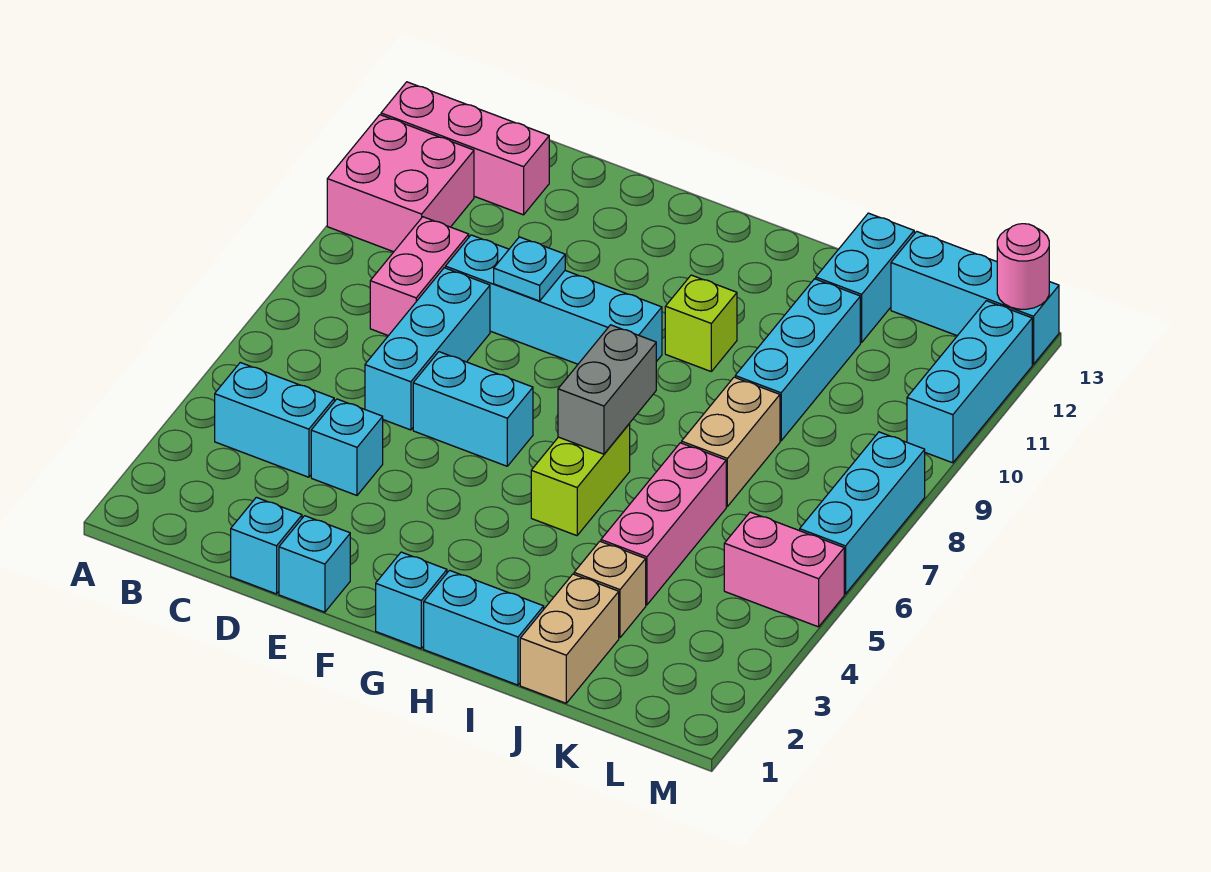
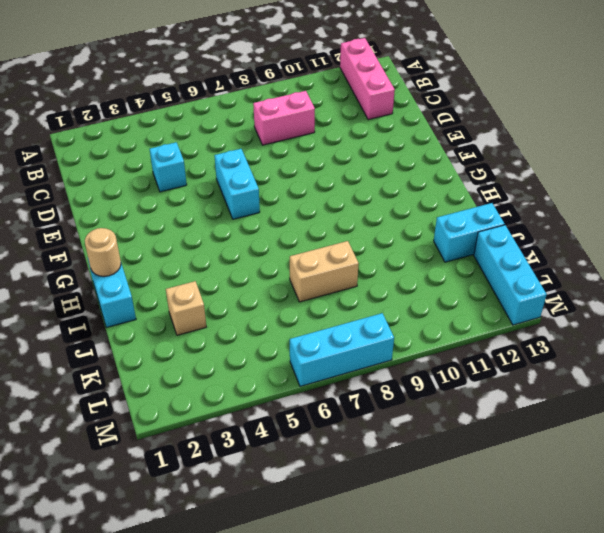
tan round brick H1 level 2 -> none
none -> pink brick A10:B11 level 1
none -> cyan brick B4:C4 level 1
none -> cyan brick D1 level 1

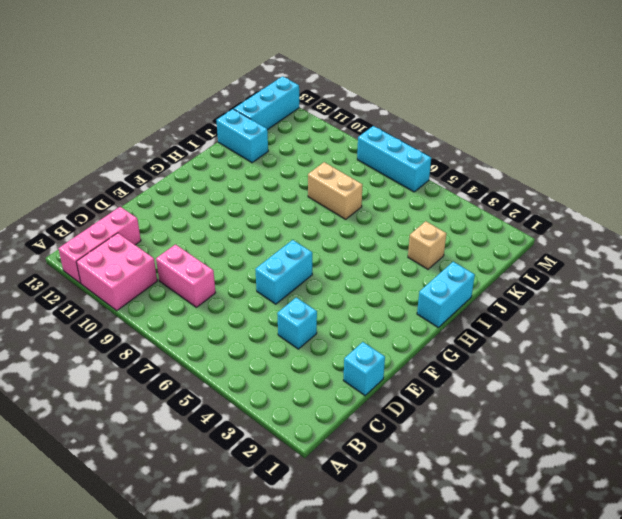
none -> cyan brick B4:C4 level 1
none -> cyan brick D6:D8 level 1
none -> cyan brick D9:G9 level 1

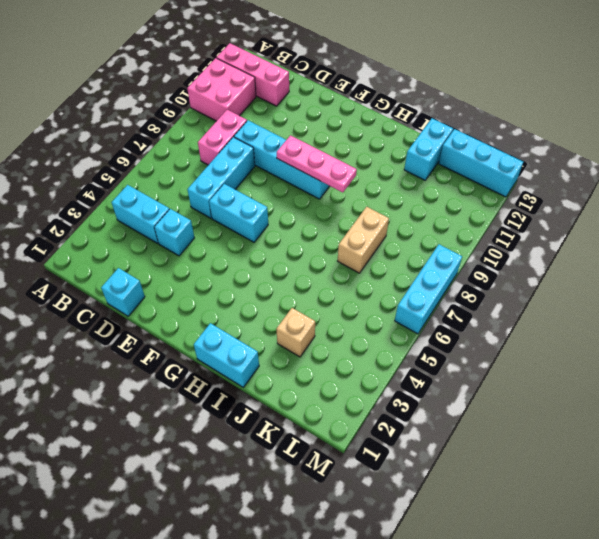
pink plate F9:H9 level 2 -> none
none -> cyan brick E1 level 1
none -> cyan brick G1 level 1
none -> lime brick H5:H6 level 1

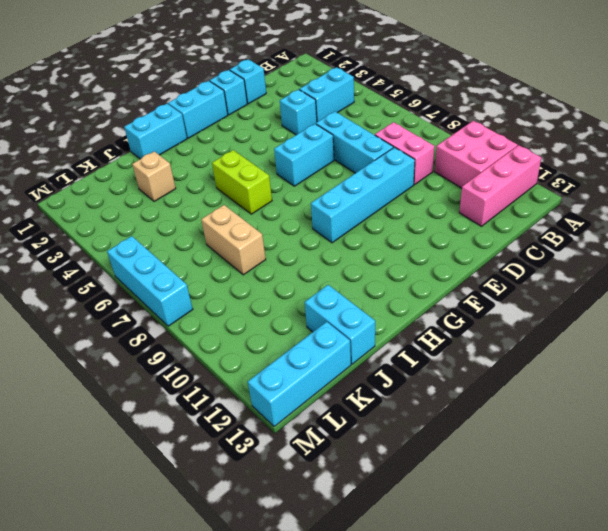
cyan brick F1:G1 level 1 -> cyan brick G1 level 1
none -> lime brick H10 level 1
none -> tan brick J1:J2 level 1
none -> pink brick J4:J6 level 1

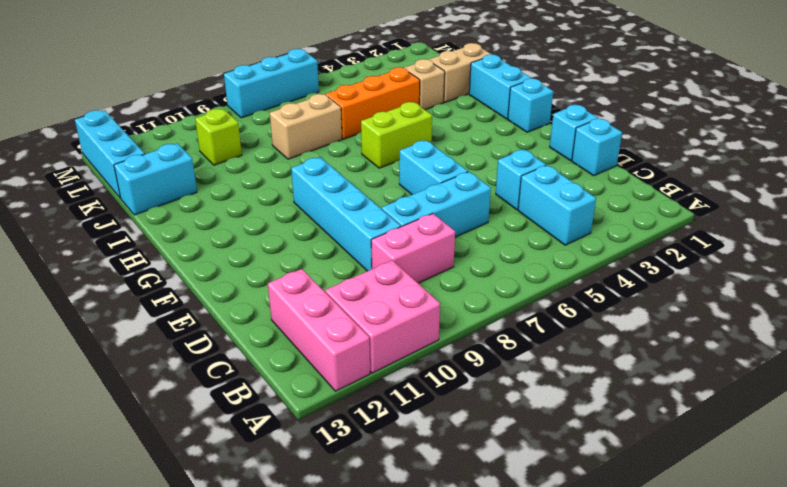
orange brick J4:J6 level 1 -> pink brick J4:J6 level 1
lime brick K10 level 1 -> lime brick H10 level 1
none -> cyan brick J9:J11 level 1
none -> pink brick L5:M5 level 1
none -> cyan brick M10:M12 level 1

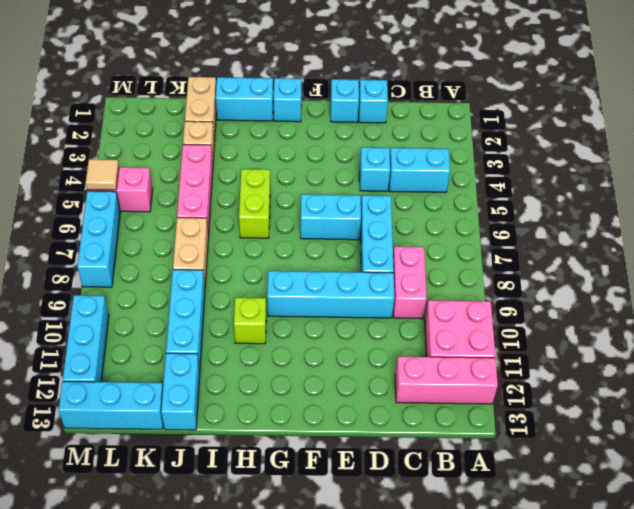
tan tile M5 level 2 -> none
none -> cyan plate E9 level 2
none -> grey brick H6:H7 level 2
none -> pink round brick M13 level 2

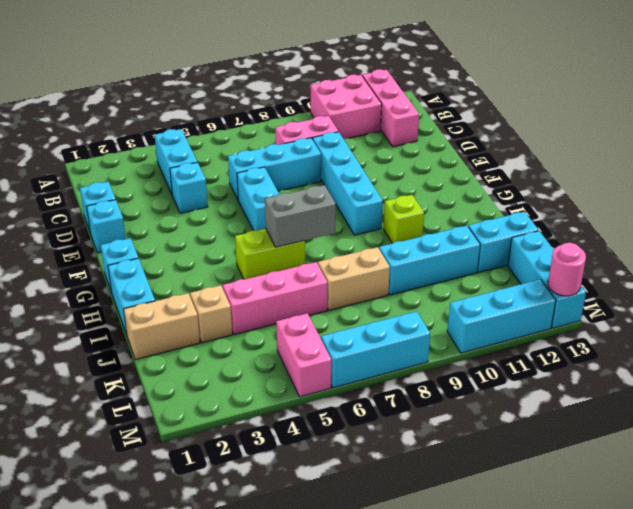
none -> cyan plate E9 level 2

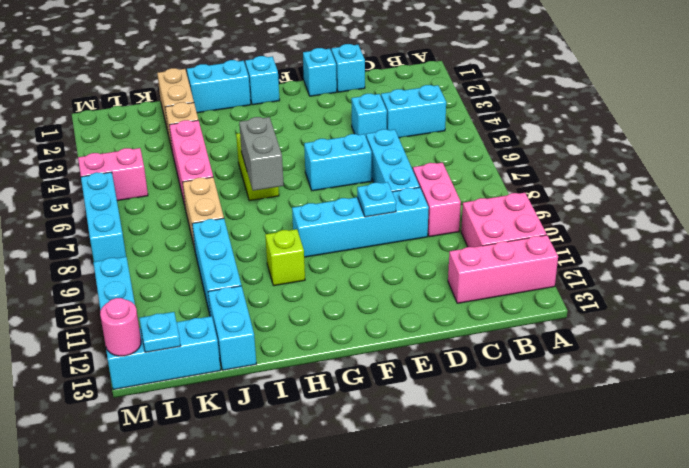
cyan plate L13 level 2 -> none

